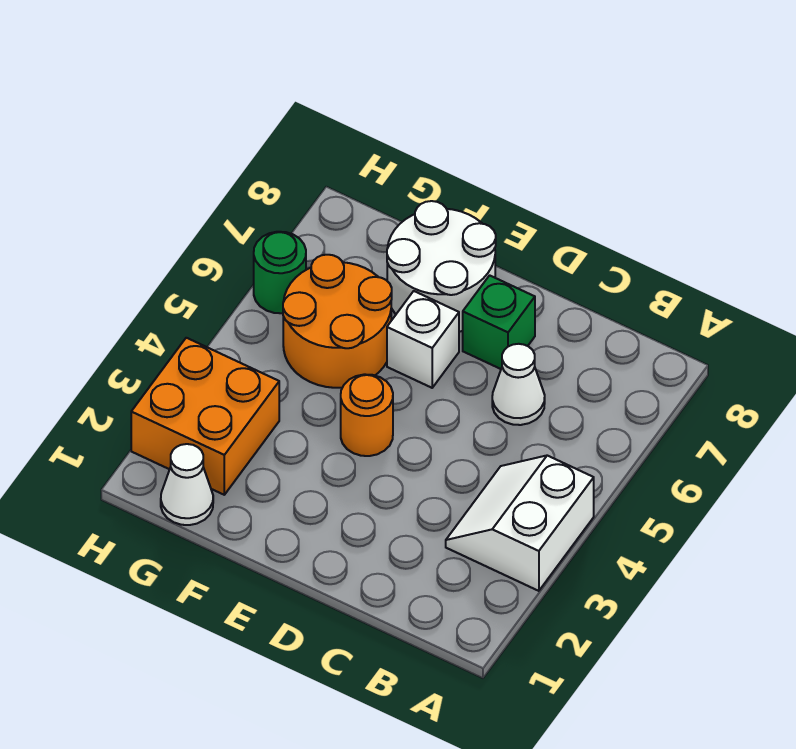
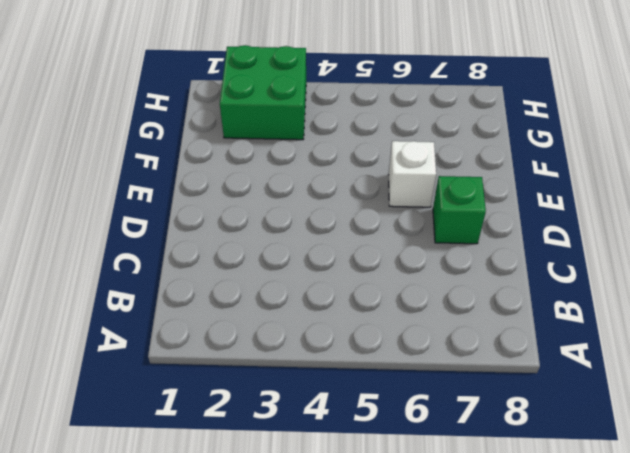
green brick G2:H3 level 1 -> orange brick G2:H3 level 1
none -> white slope A3:B4 level 1 top A
none -> white cone C6 level 1

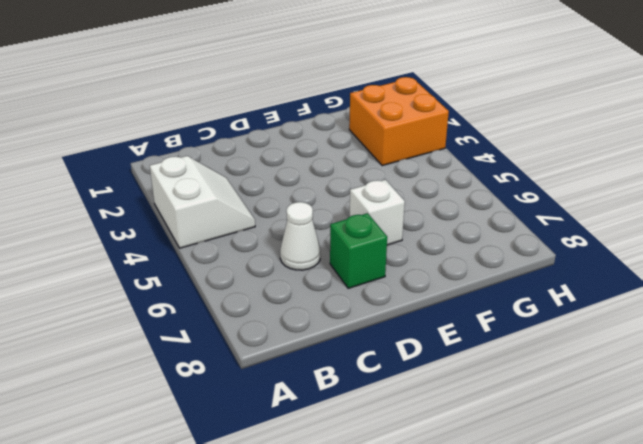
none -> orange round brick E4 level 1
none -> white round brick E7:F8 level 1

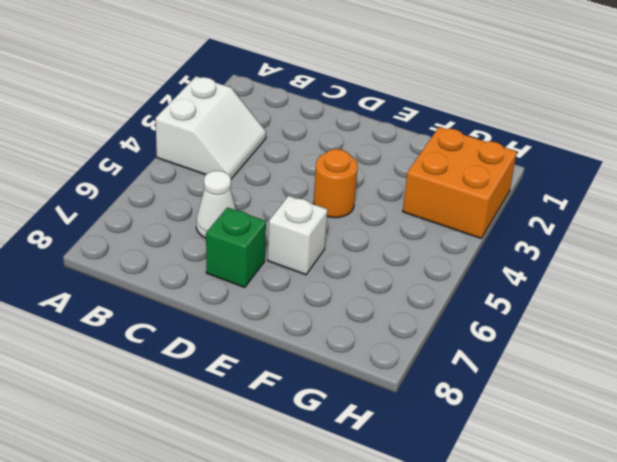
none -> white round brick E7:F8 level 1
none -> orange round brick F5:G6 level 1

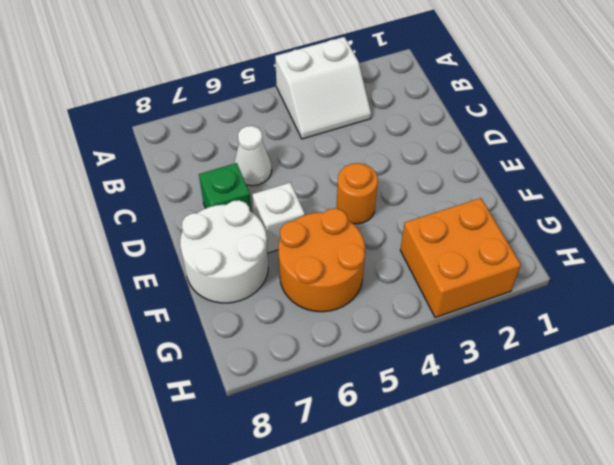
none -> white cone G1 level 1
none -> green round brick H6 level 1

